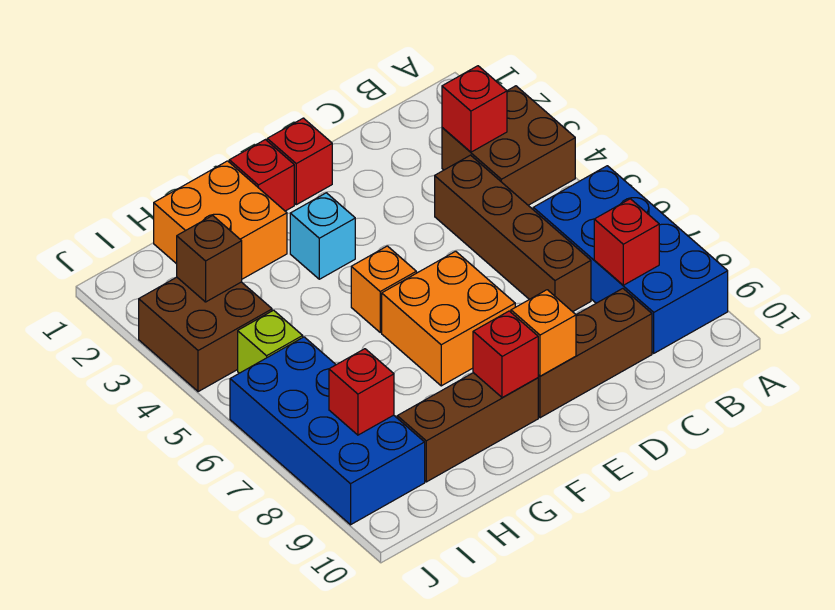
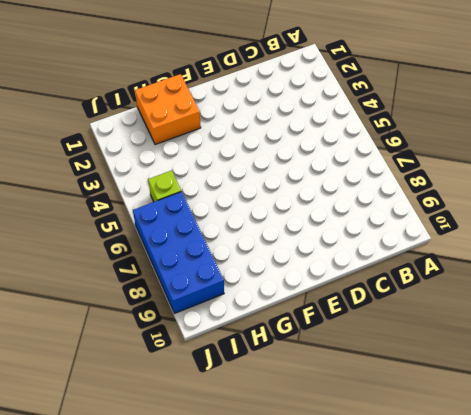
none -> brown brick A3:B4 level 1
none -> blue brick A6:B9 level 1
none -> brown brick C4:C7 level 1

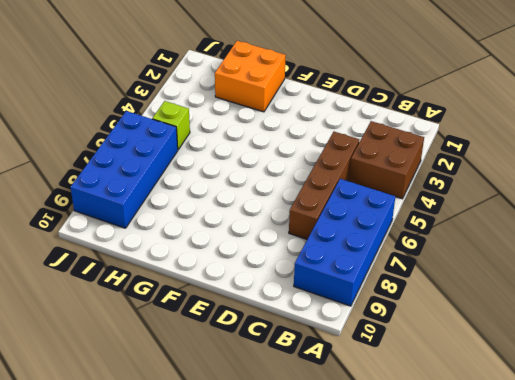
none -> brown brick C9:E9 level 1
none -> red brick E1 level 1
none -> orange brick E6:F7 level 1

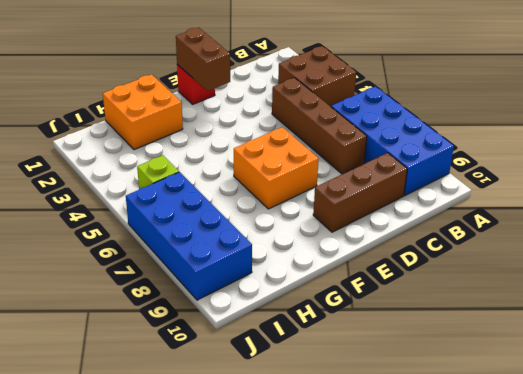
brown brick E1:E2 level 2 -> none
none -> red brick F1 level 1
none -> cyan brick F3 level 1
none -> orange brick F5 level 1

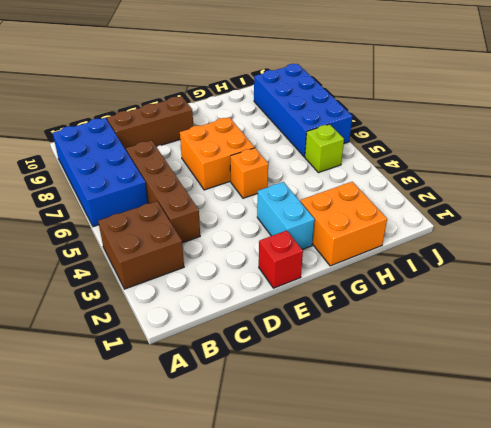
cyan brick F2:F3 level 1 -> cyan brick F3 level 1
none -> red brick F1 level 1
none -> brown brick F9:H9 level 1
none -> brown brick I3:J4 level 1

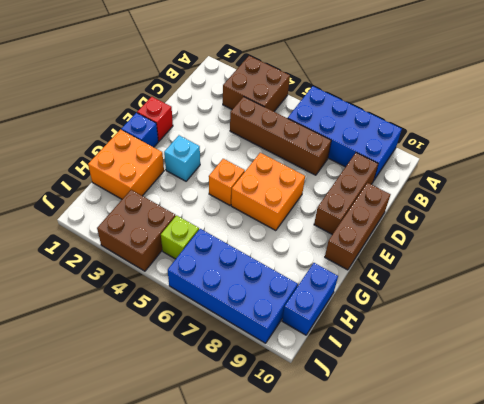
brown brick D10:F10 level 1 -> brown brick F9:H9 level 1
blue brick F1 level 1 -> red brick F1 level 1
blue brick H10:I10 level 1 -> none
none -> red brick B3 level 2
none -> red brick B8 level 2
none -> orange brick E9 level 2

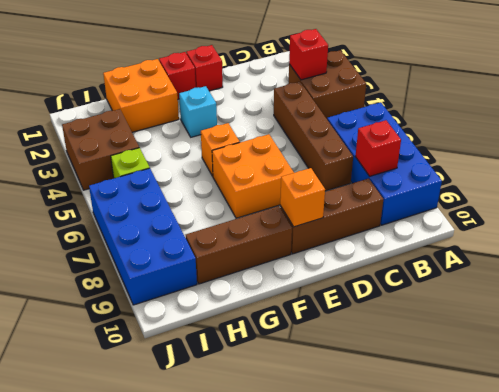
none -> red brick F9 level 2
none -> brown brick I3 level 2
none -> red brick I8 level 2

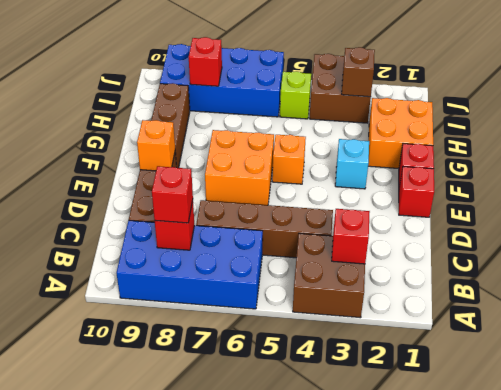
red brick B8 level 3 -> red brick F9 level 2

